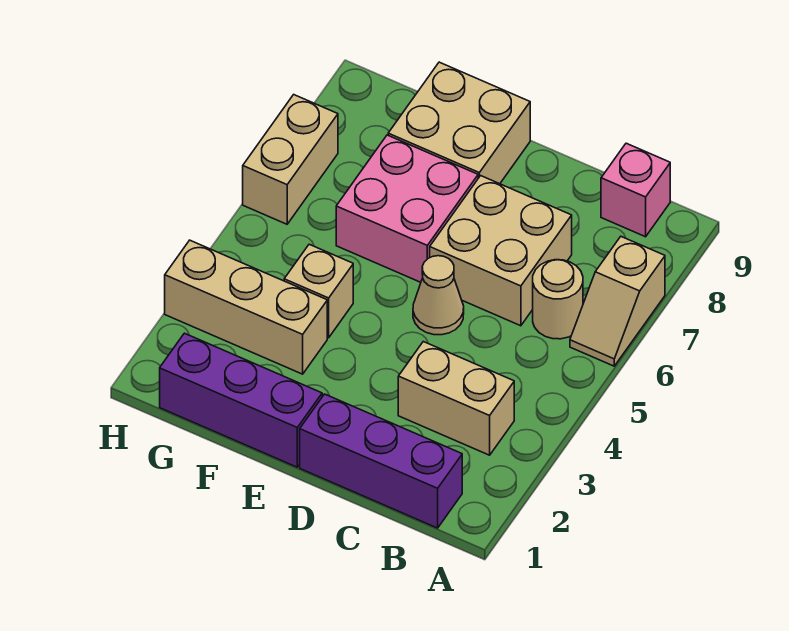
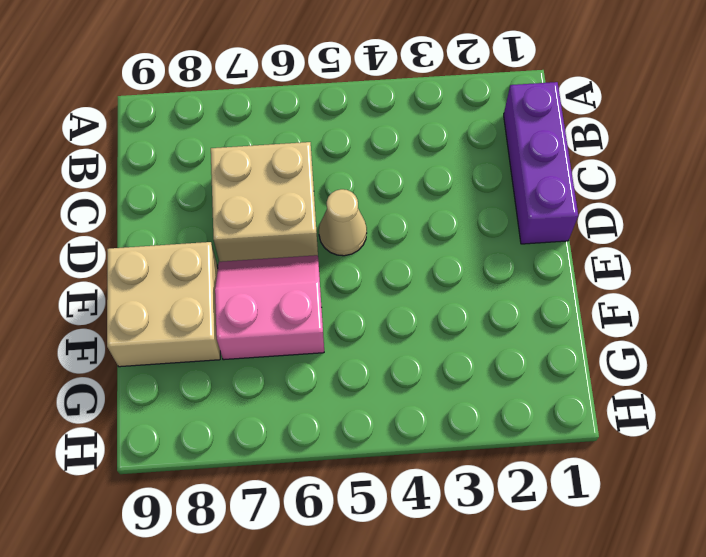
pink slope E6:F7 level 1 top F -> pink brick E6:F7 level 1
none -> tan slope A6:A7 level 1 top 7
none -> tan brick B3:C3 level 1
none -> tan round brick B6 level 1

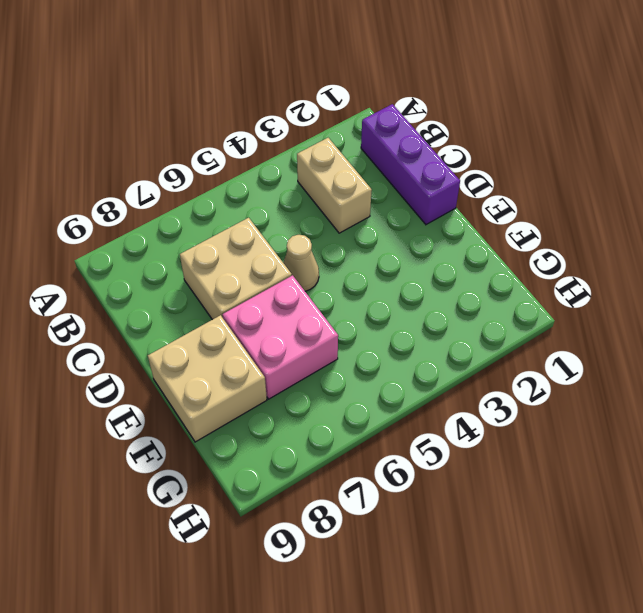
none -> tan slope A6:A7 level 1 top 7
none -> tan round brick B6 level 1
none -> pink brick B9 level 1

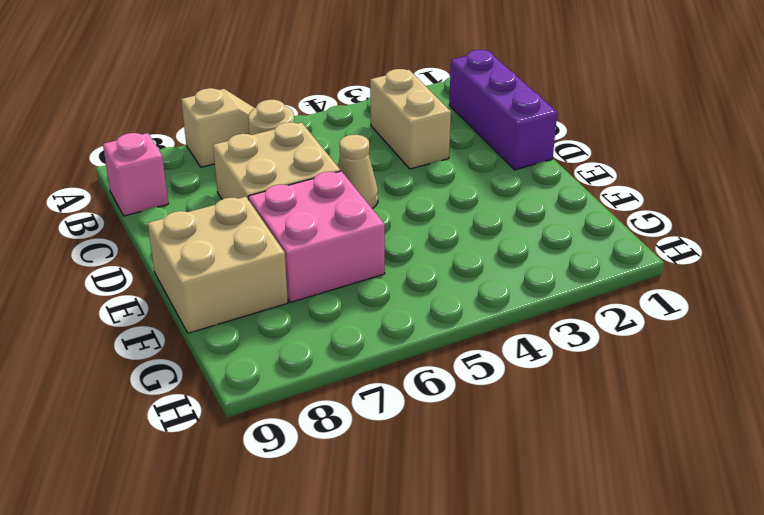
none -> purple brick E1:G1 level 1
none -> tan brick F3:H3 level 1
none -> tan brick F4 level 1

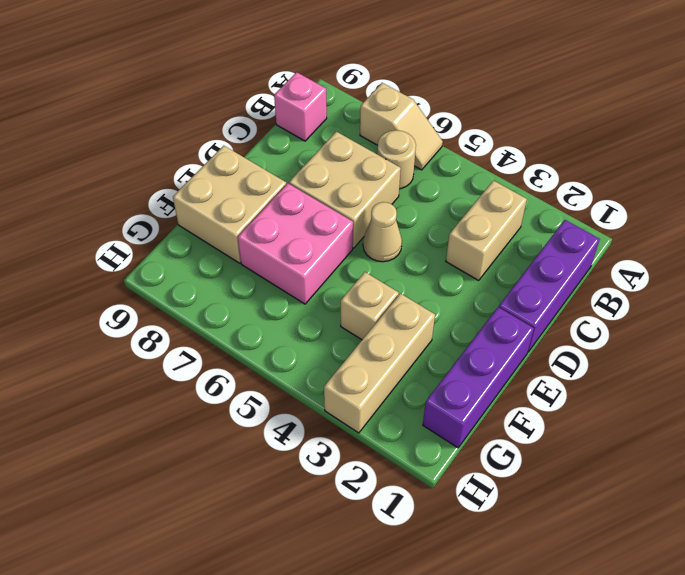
none -> tan brick H6:H7 level 1

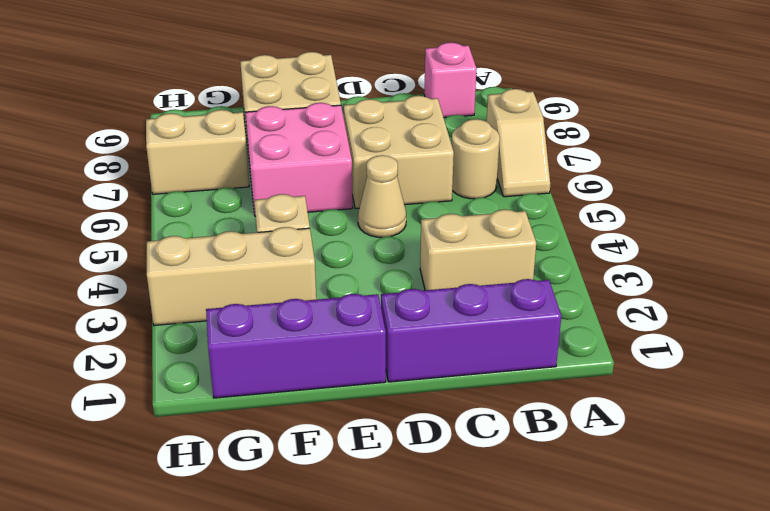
tan brick G7:H7 level 1 -> tan brick H6:H7 level 1

